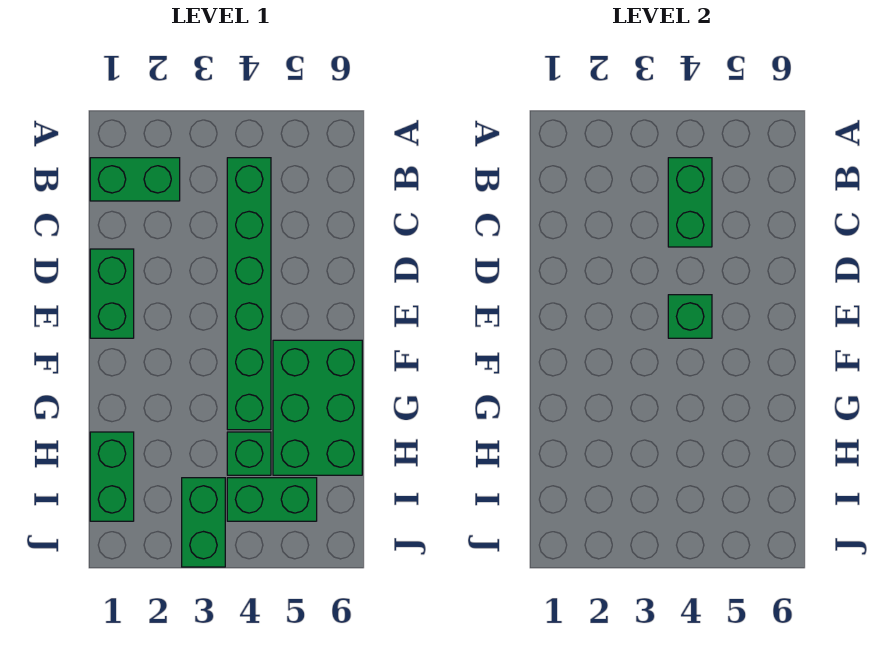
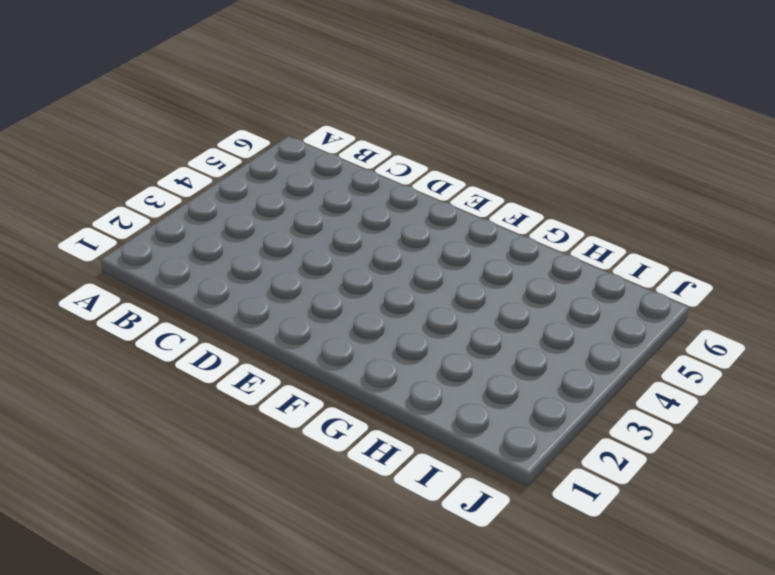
none -> green brick B1:B2 level 1
none -> green brick B4:G4 level 1

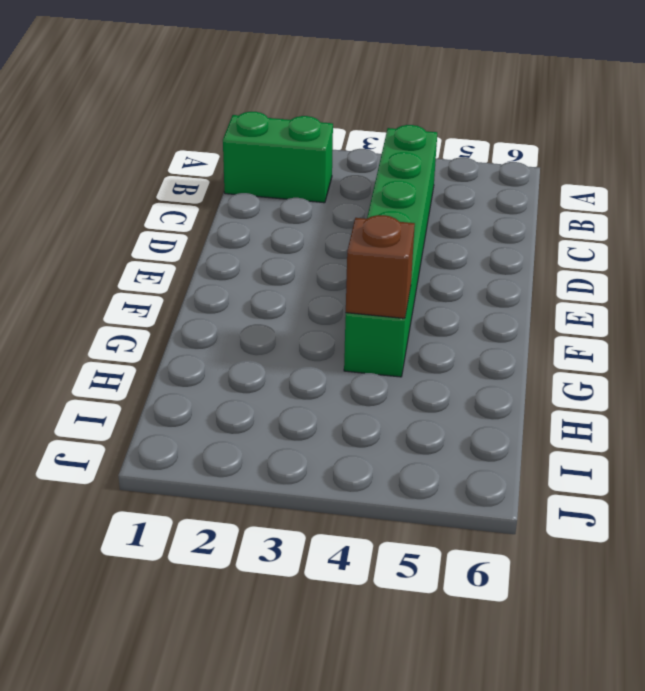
brown brick G4 level 2 -> none
none -> green brick D1:E1 level 1
none -> green brick F5:H6 level 1

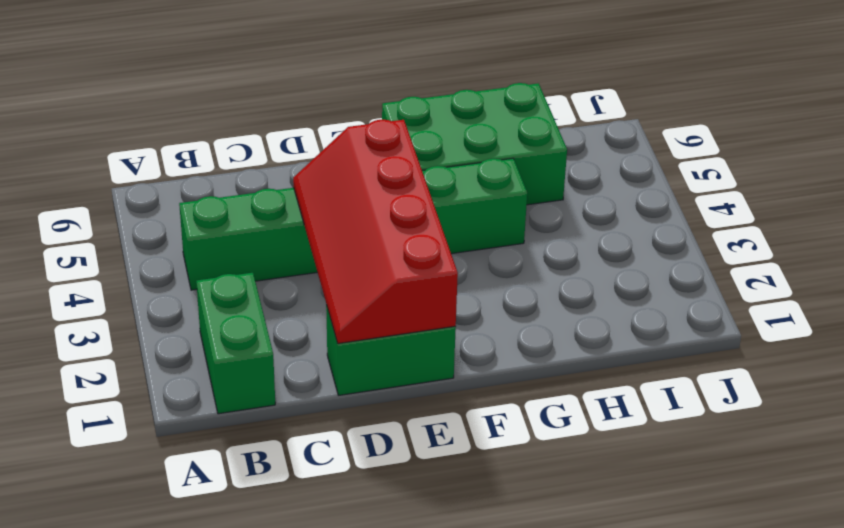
red slope D1:E4 level 2 top E -> green brick E4 level 2
none -> green brick H1:I1 level 1
none -> green brick H4 level 1

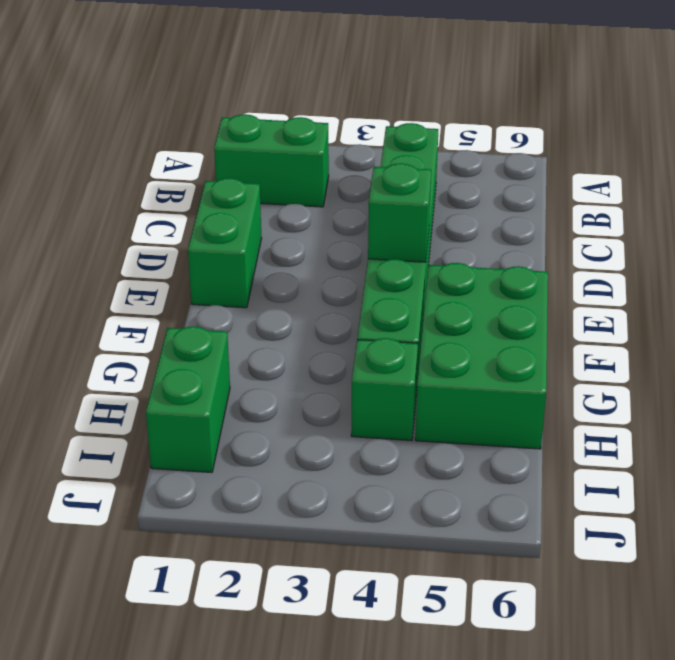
none -> green brick I3:J3 level 1
none -> green brick I4:I5 level 1

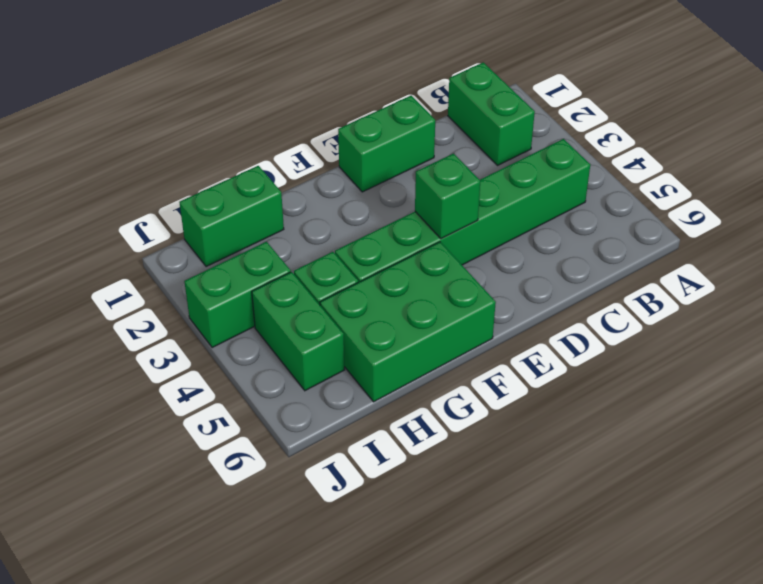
none -> green brick B4:C4 level 2

